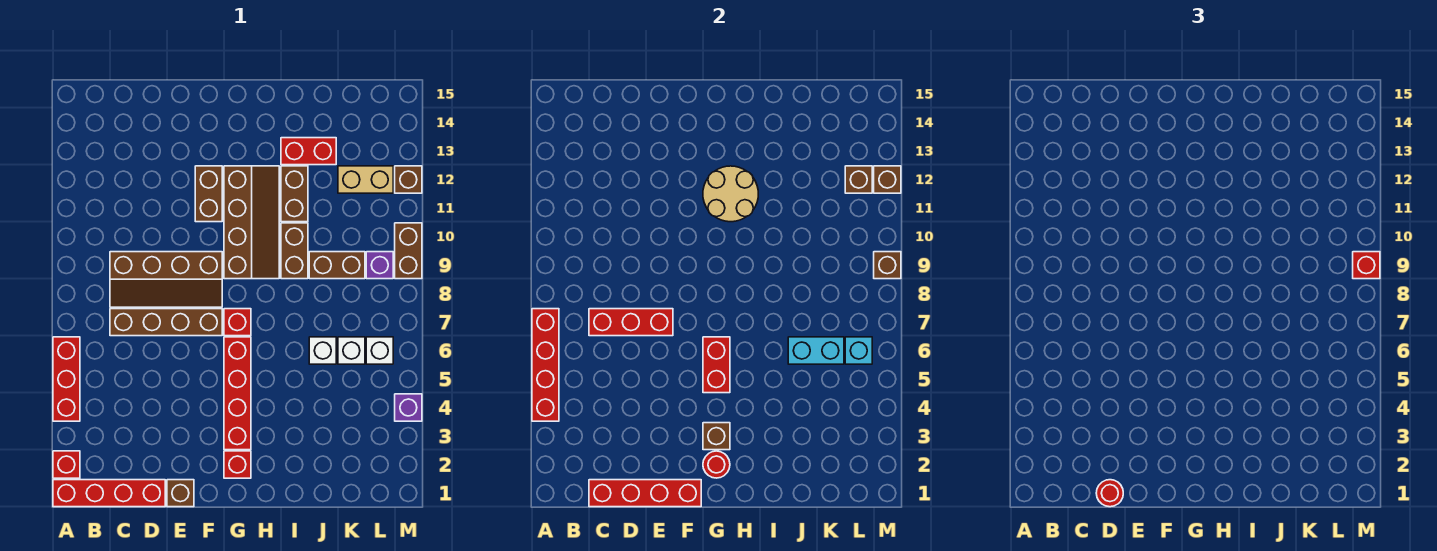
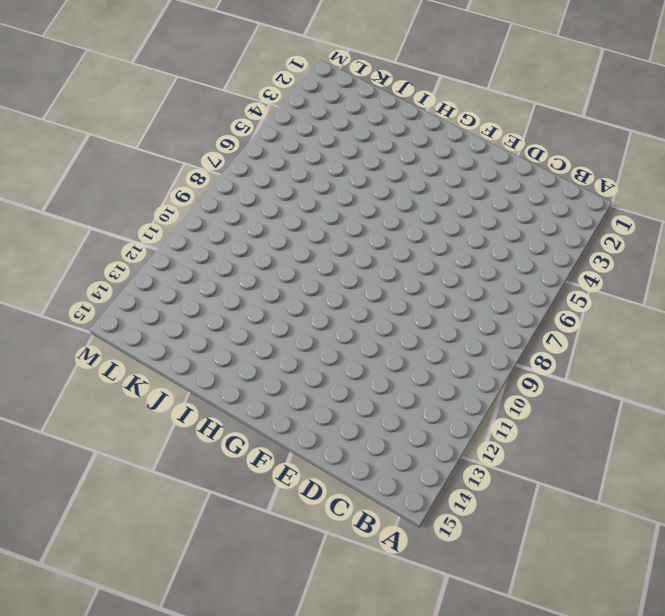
none -> red brick A1:D1 level 1
none -> red brick A2 level 1
none -> red brick A4:A6 level 1
none -> brown brick C7:F7 level 1

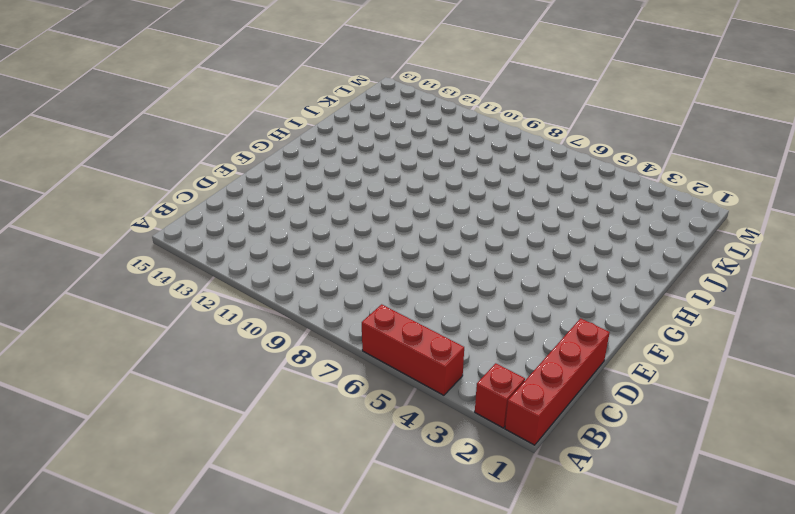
none -> brown brick C7:F7 level 1
none -> brown slope C8:F9 level 1 top 9
none -> brown brick E1 level 1
none -> brown brick F11:F12 level 1

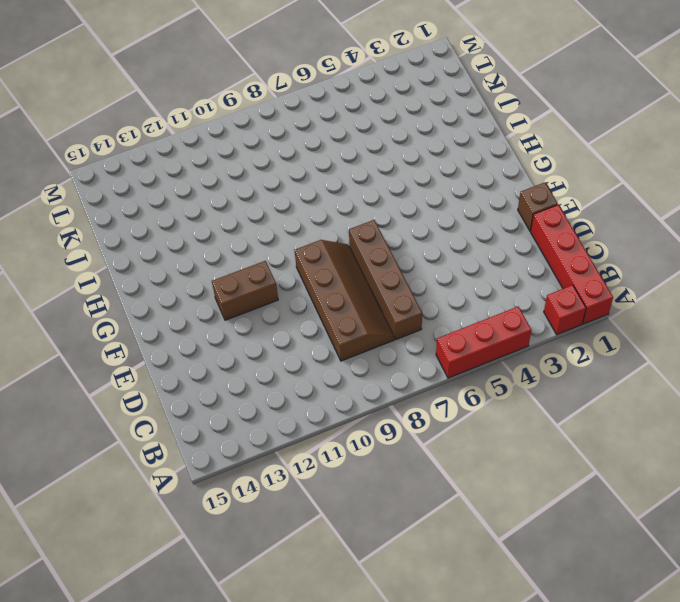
none -> red brick G2 level 1
none -> red brick G3:G6 level 1
none -> red brick G7 level 1
none -> brown slope G9:H12 level 1 top G

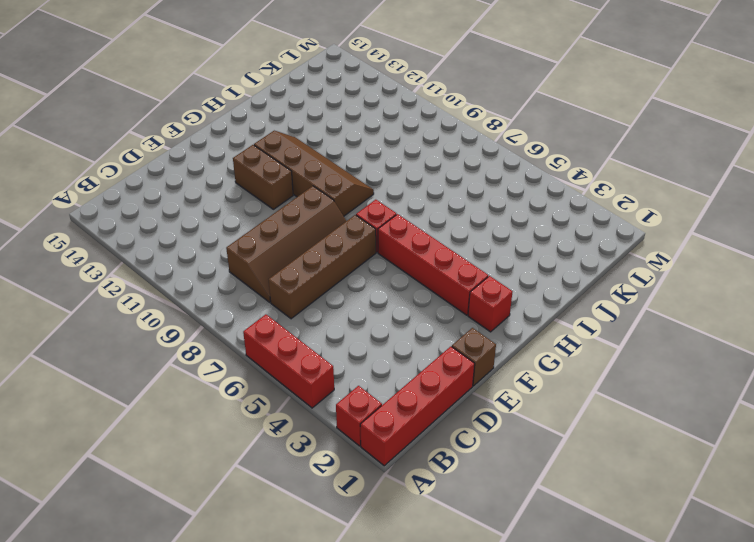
none -> brown brick I9:I10 level 1
none -> brown brick I11:I12 level 1
none -> red brick I13:J13 level 1
none -> white brick J6 level 1

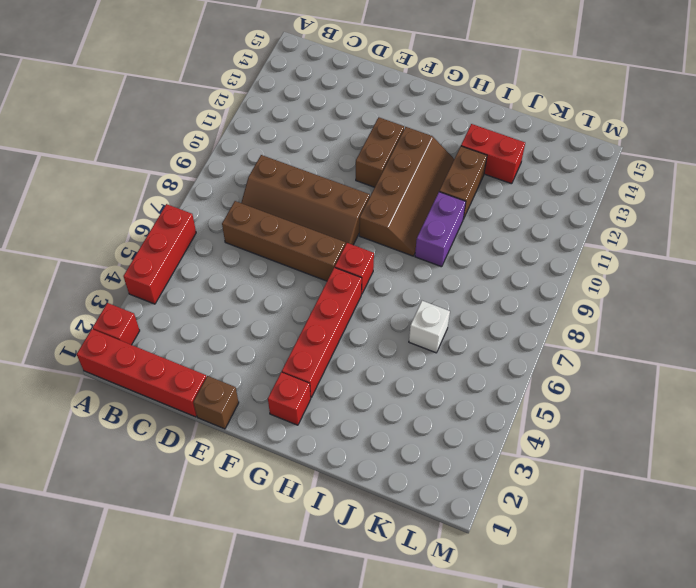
purple brick I9:I10 level 1 -> brown brick I9:I10 level 1
none -> brown brick J9:K9 level 1
none -> white brick K6 level 1
none -> tan brick K12:L12 level 1
none -> white brick L6 level 1

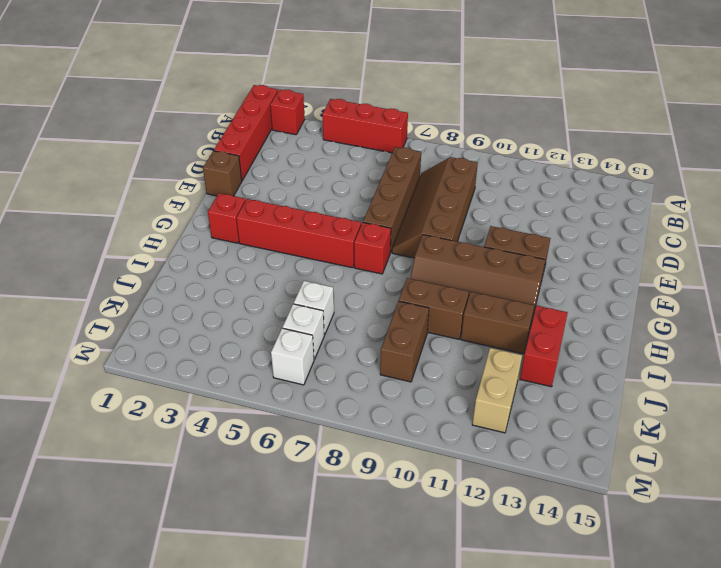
none -> purple brick L9 level 1
none -> purple brick M4 level 1
none -> brown brick M9:M10 level 1
none -> brown brick M12 level 1

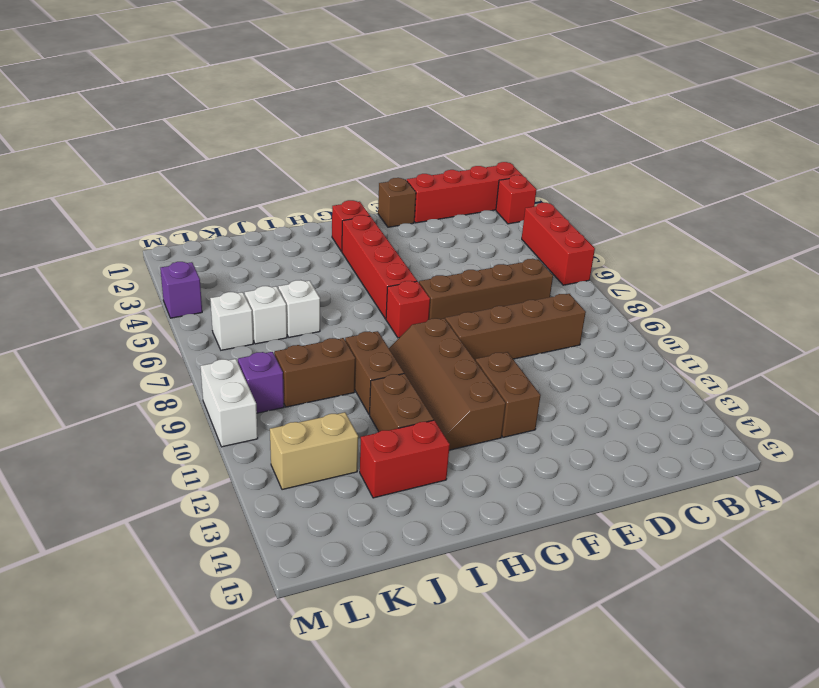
white brick M9:M10 level 1 -> brown brick M9:M10 level 1
none -> brown brick M12 level 1
none -> red brick A4:A7 level 2
none -> red brick C1:F1 level 2
none -> red brick C7:E7 level 2

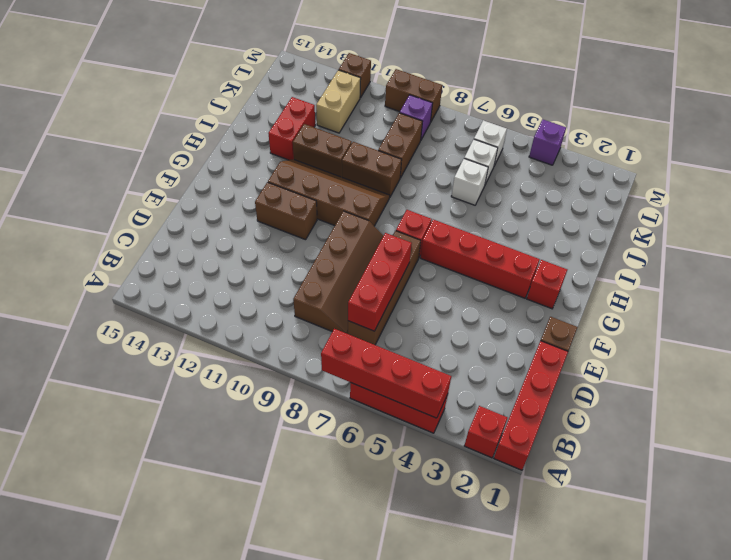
none -> red brick C1:F1 level 2
none -> red round brick G2 level 2
none -> brown brick G3 level 2
none -> red brick G5:G6 level 2

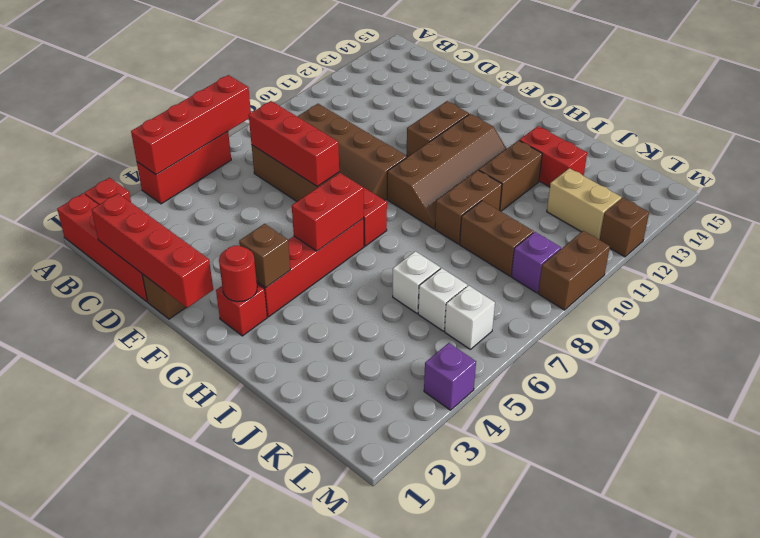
none -> tan round brick G11:H12 level 2
none -> cyan brick J6:K6 level 2
none -> cyan brick L6 level 2
none -> brown brick L12 level 2

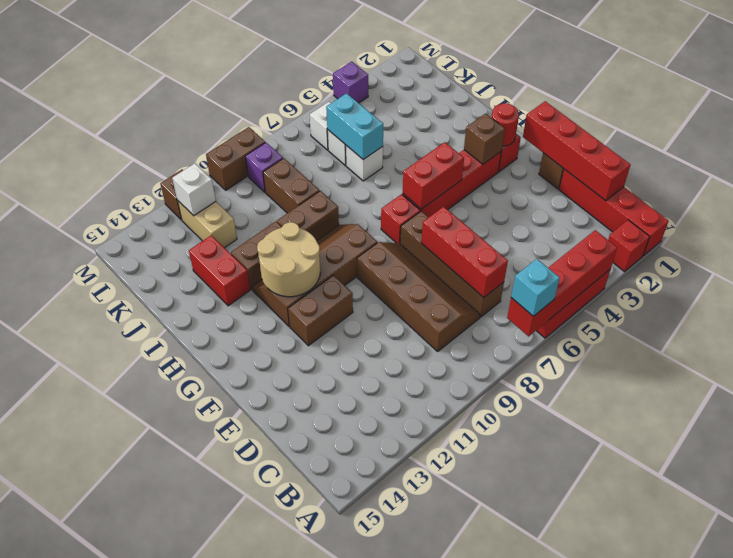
cyan brick A7 level 3 -> cyan brick L6 level 2
white brick L12 level 2 -> brown brick L12 level 2
none -> brown brick M9 level 2
none -> brown brick M12 level 2
none -> red round brick D1 level 3
none -> red brick M9 level 3

